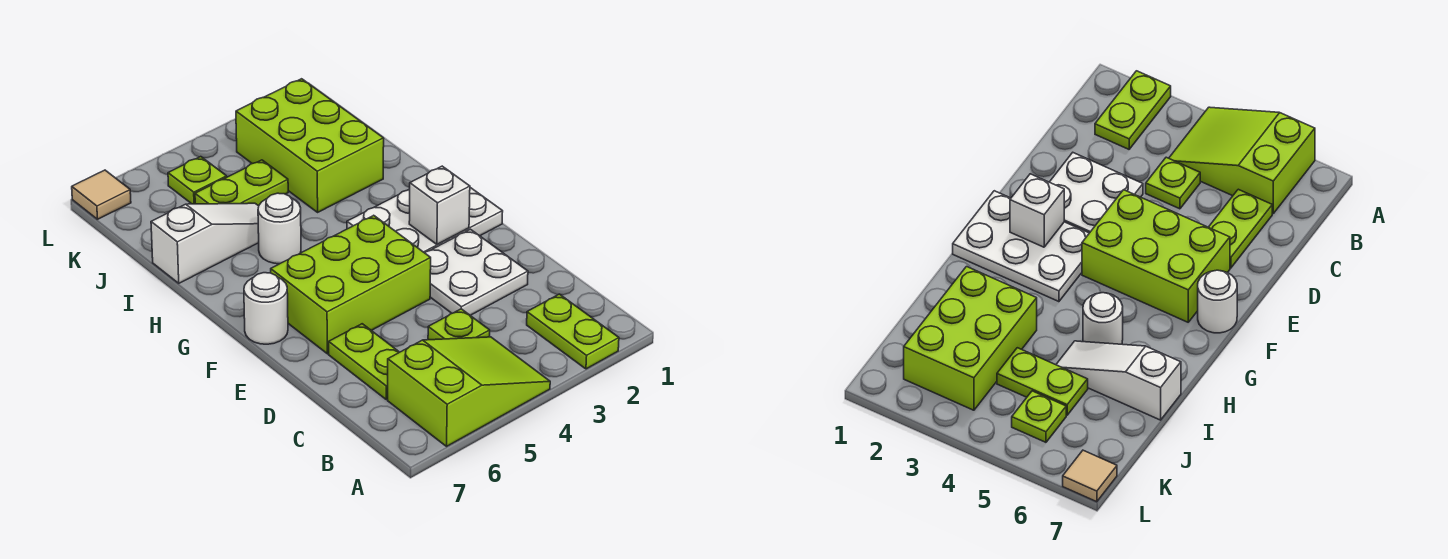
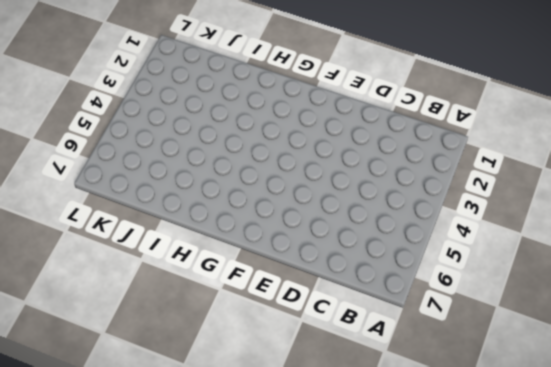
none -> lime plate A2:B2 level 1
none -> lime slope A4:B6 level 1 top 6
none -> lime plate C4 level 1

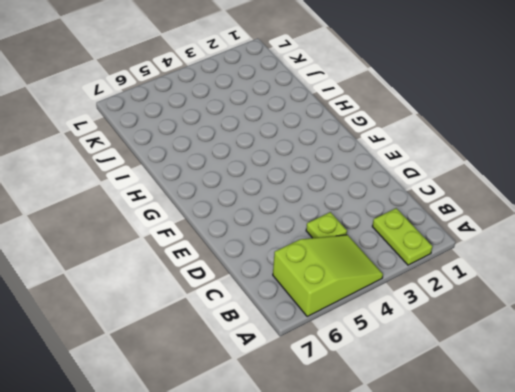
none -> lime plate C6:D6 level 1
none -> white plate D2:E3 level 1
none -> lime brick E4:F6 level 1

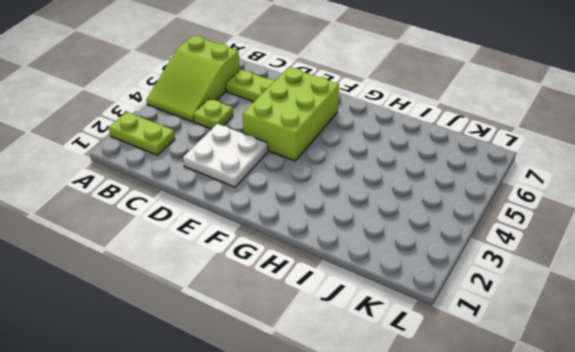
none -> white plate F1:G3 level 1
none -> white round brick F7 level 1
none -> white round brick H5 level 1

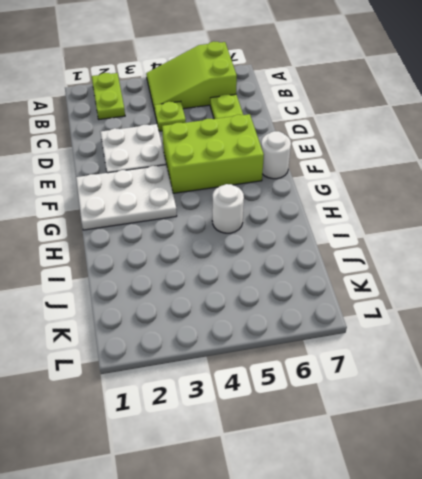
none -> lime brick I2:K3 level 1
none -> white slope I5:I7 level 1 top 7
none -> lime plate J4:J5 level 1

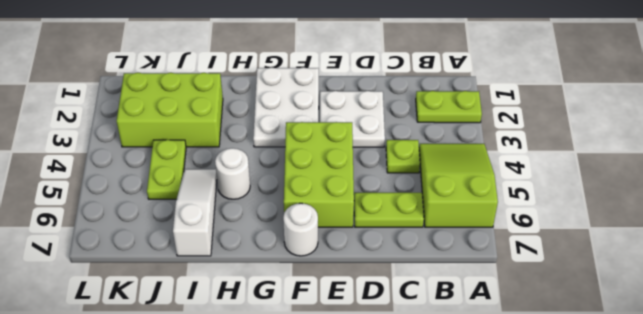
none -> lime plate K5 level 1
none -> tan tile L7 level 1
none -> white brick F2 level 2

